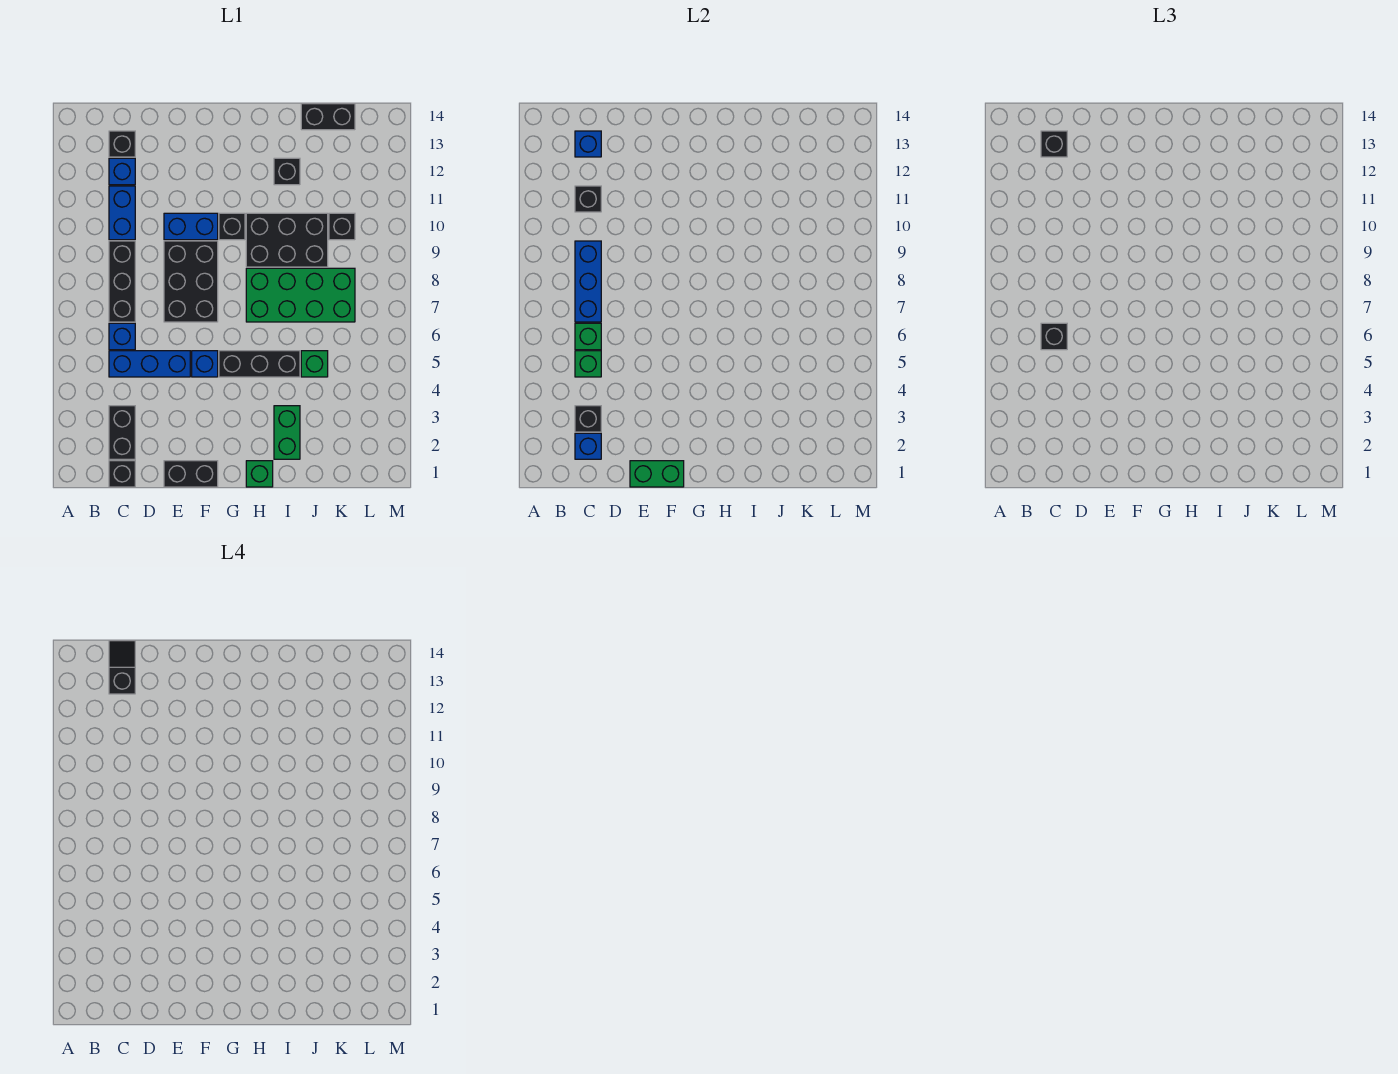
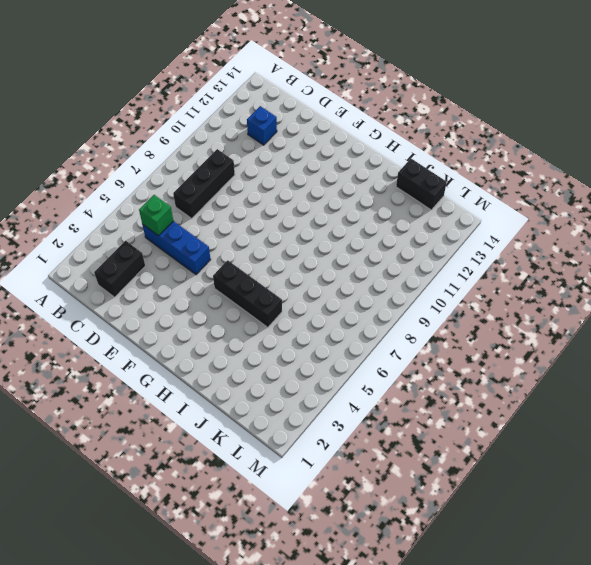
none -> black brick C1 level 1
none -> blue brick C6 level 1
none -> blue brick C10:C11 level 1
none -> black brick C13 level 1

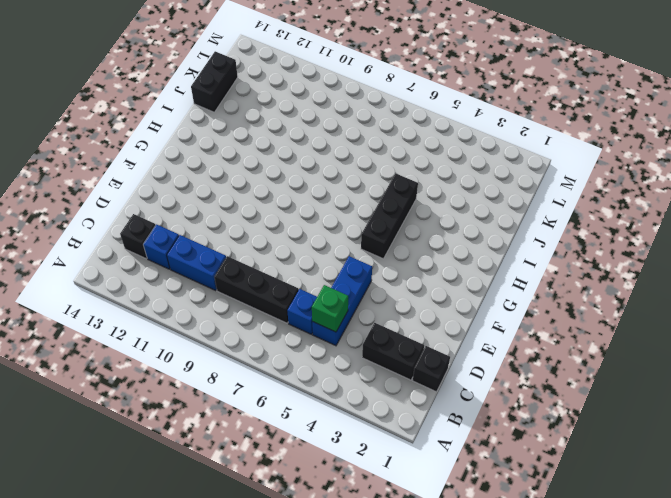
none -> black brick E1:F1 level 1
none -> black brick E7:F9 level 1
none -> blue brick E10:F10 level 1
none -> blue brick F5 level 1

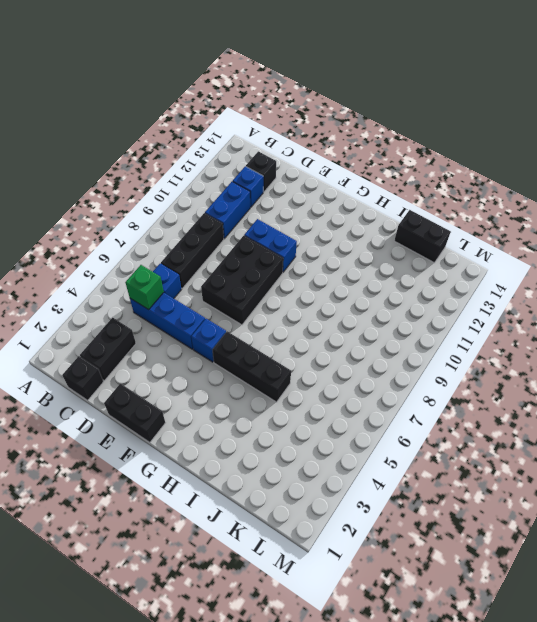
none -> black brick G10 level 1
none -> green brick H1 level 1
none -> green brick H7:K8 level 1
none -> black brick H9:J10 level 1

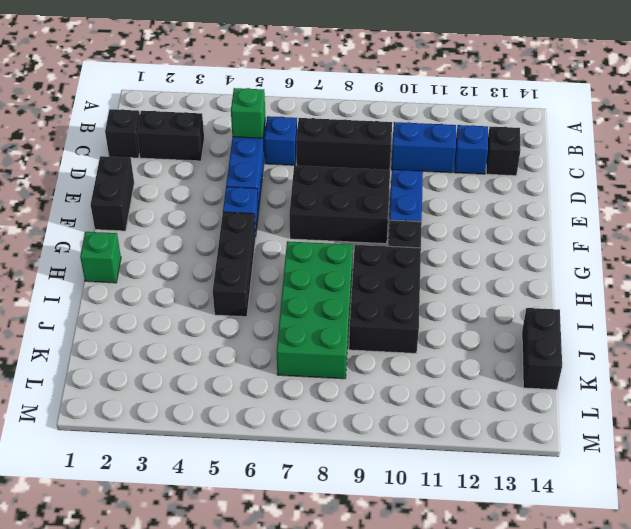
none -> green brick I2:I3 level 1
none -> black brick I12 level 1
none -> green brick J5 level 1
none -> black brick K10 level 1

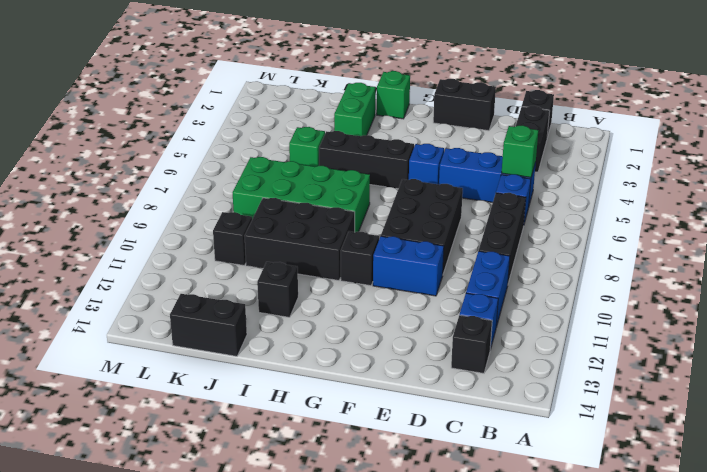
none -> blue brick C2 level 2
none -> black brick C3 level 2
none -> green brick C6 level 2
none -> blue brick C7:C9 level 2

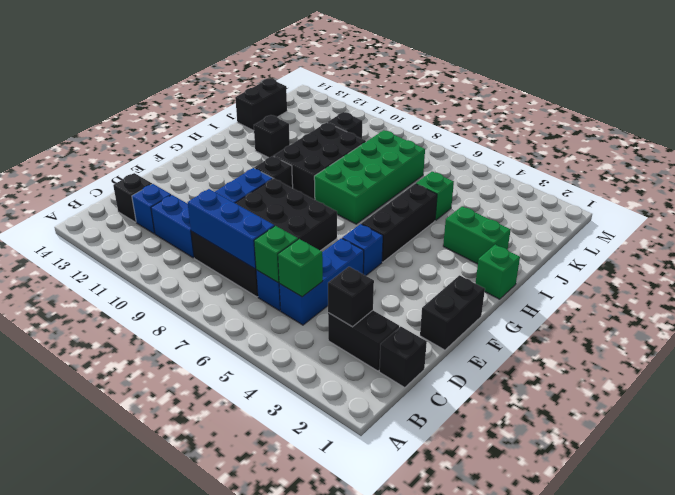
none -> blue brick C2 level 2
none -> black brick C11 level 2
none -> blue brick C13 level 2
none -> green brick E1:F1 level 2

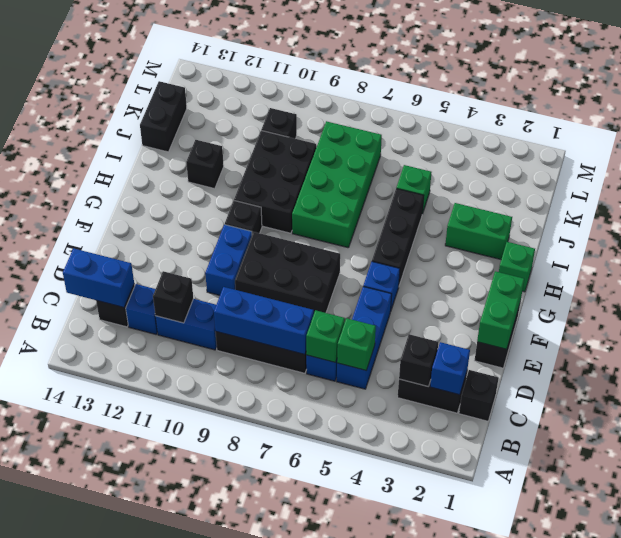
blue brick C13:C14 level 2 -> blue brick C13 level 2
none -> black brick C6 level 3
none -> black brick C13 level 3
none -> black slope C13:C14 level 4 top 13

